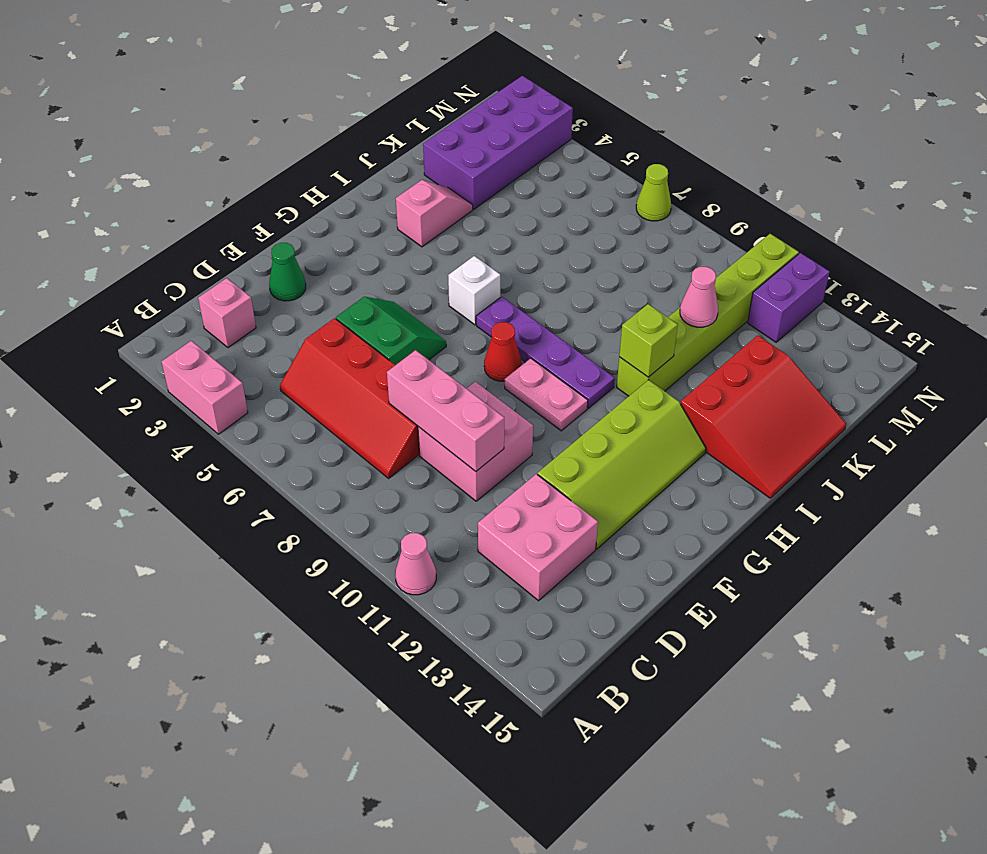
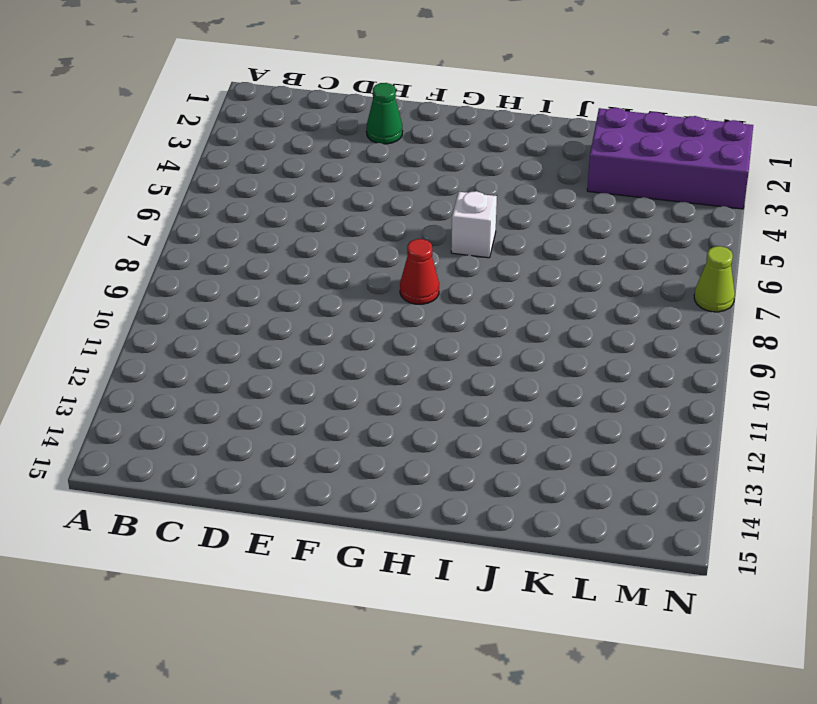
none -> pink brick A3:A4 level 1
none -> pink cone A11 level 1
none -> pink brick C2 level 1

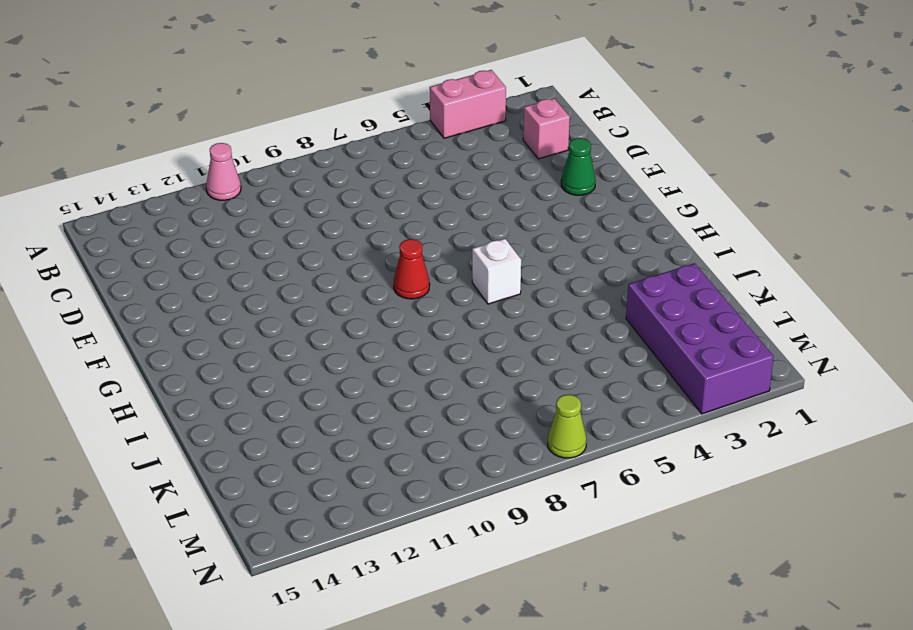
none -> red slope C5:D8 level 1 top D
none -> pink brick C12:D13 level 1
none -> pink brick D9:E10 level 1

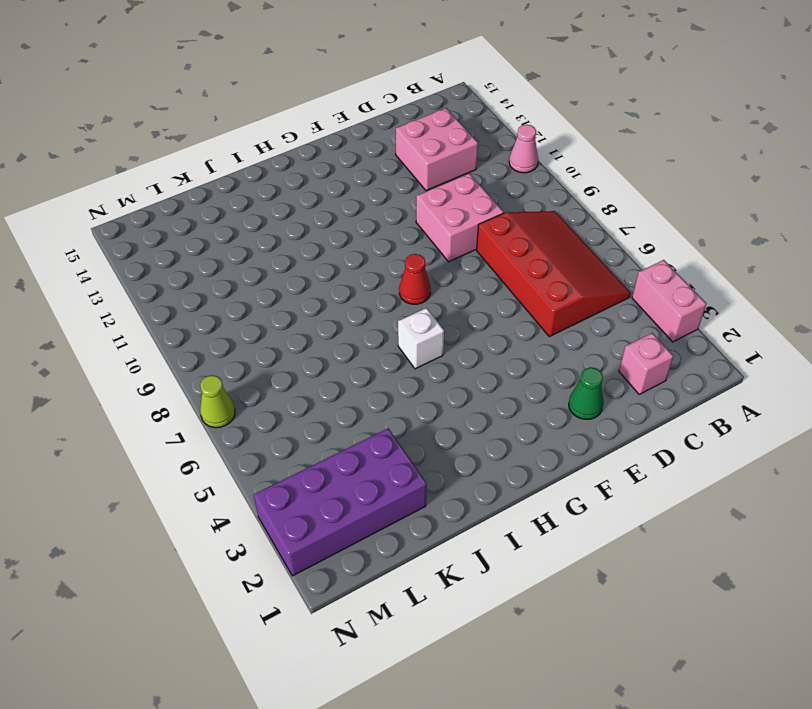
red slope B5:D8 level 1 top D -> red slope C5:D8 level 1 top D
none -> green slope E5:F6 level 1 top E
none -> lime slope E12:H13 level 1 top 12
none -> pink plate G9:G10 level 1

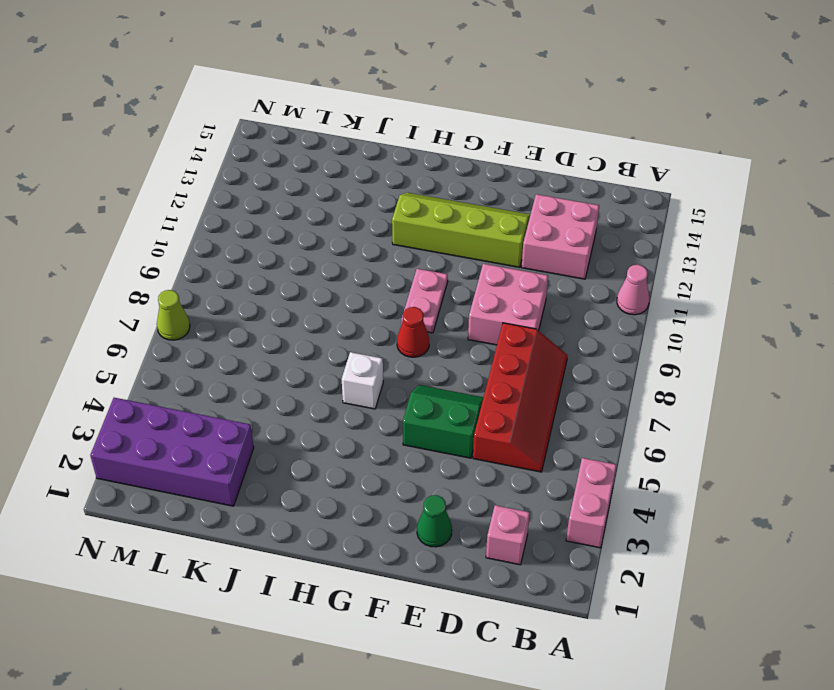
green slope E5:F6 level 1 top 5 -> green slope E5:F6 level 1 top E
none -> purple plate H7:H10 level 1
none -> pink slope I3:J3 level 1 top I
none -> lime brick I11:N11 level 1

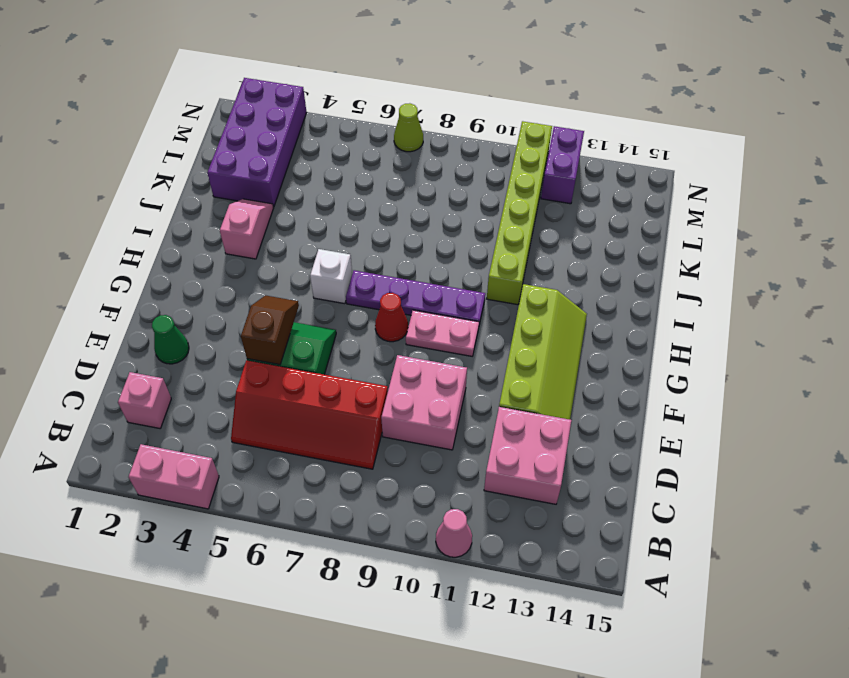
brown slope E5:F5 level 2 top E -> none
none -> red slope I13:K15 level 1 top 13
none -> pink brick D8:D10 level 2
none -> lime brick I11 level 2

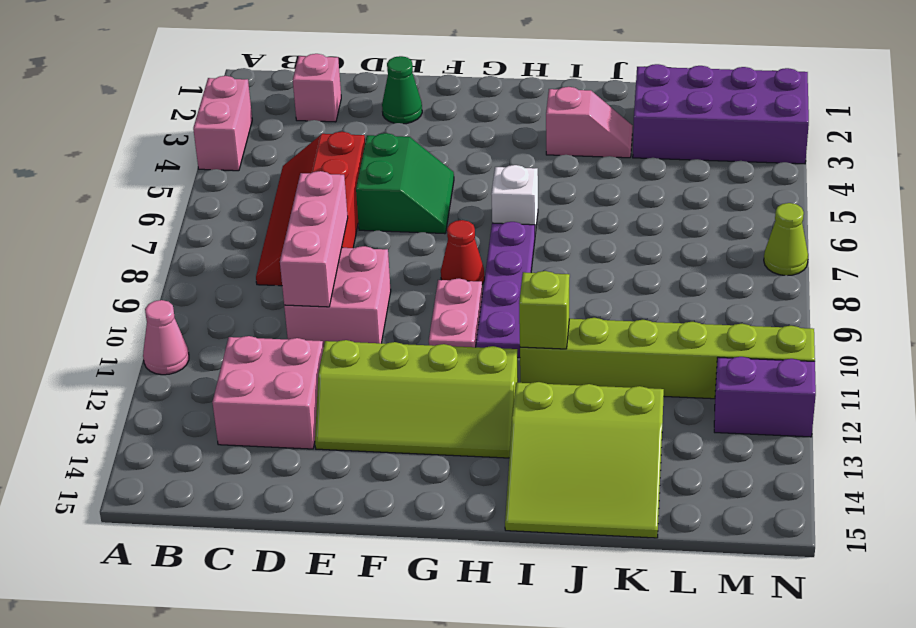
lime slope I13:K15 level 1 top 13 -> red slope I13:K15 level 1 top 13
none -> pink cone K11 level 2

